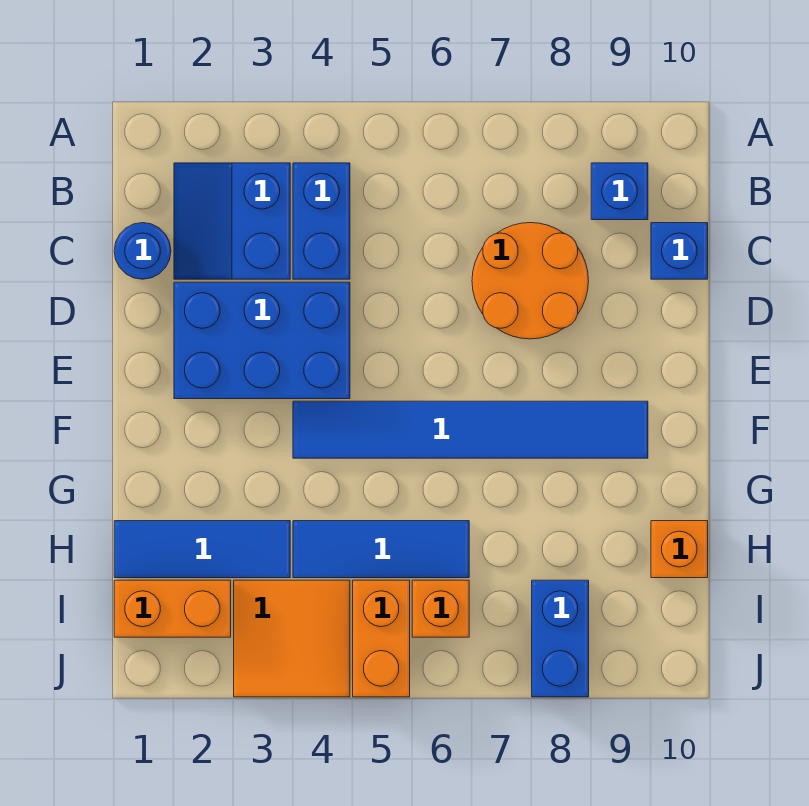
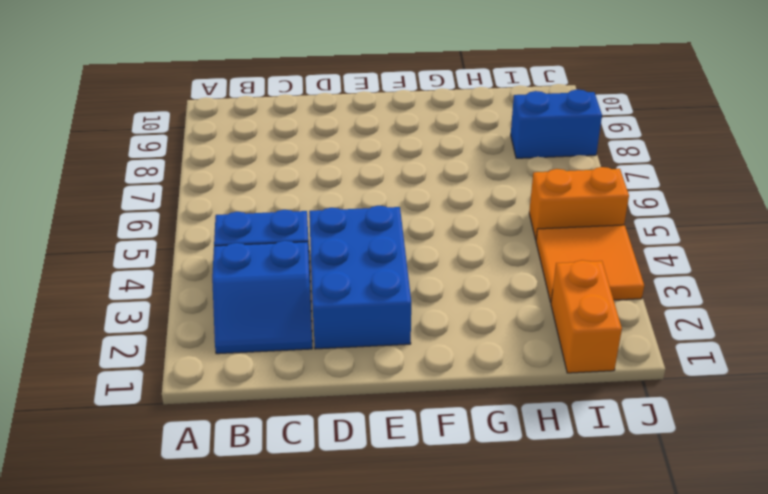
none -> blue brick B9 level 1
none -> blue round brick C1 level 1
none -> orange round brick C7:D8 level 1

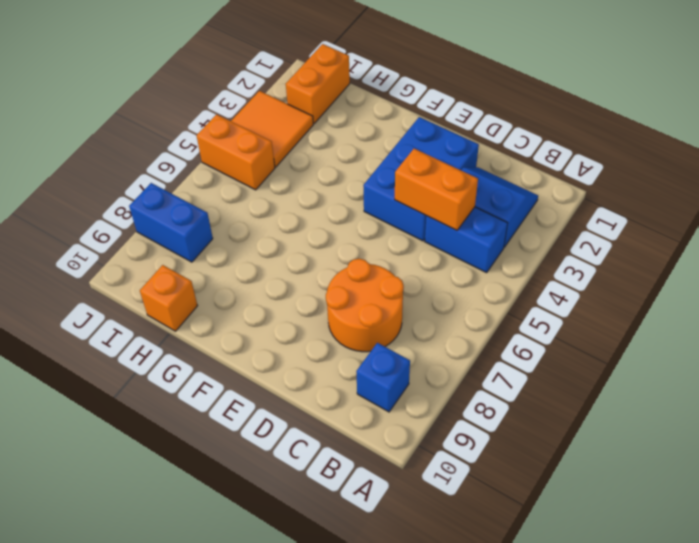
orange brick C4:D4 level 2 -> none
none -> blue round brick C1 level 1
none -> blue brick C10 level 1
none -> blue tile F4:F9 level 1

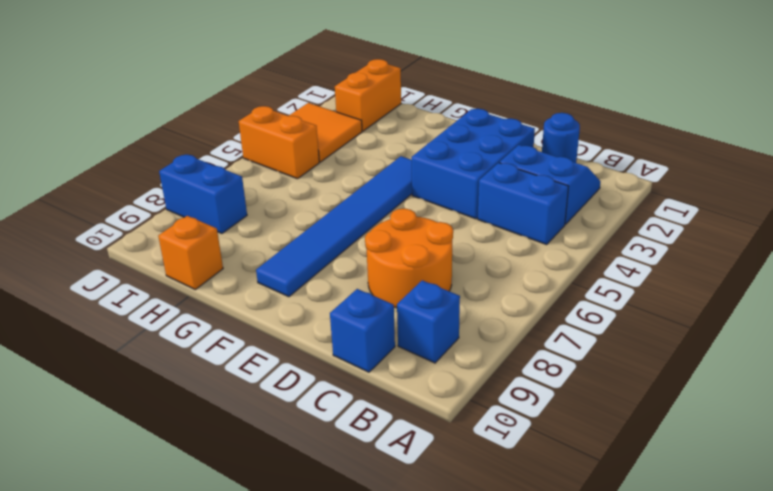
none -> blue tile H1:H3 level 1
none -> blue tile H4:H6 level 1
none -> orange brick I6 level 1

